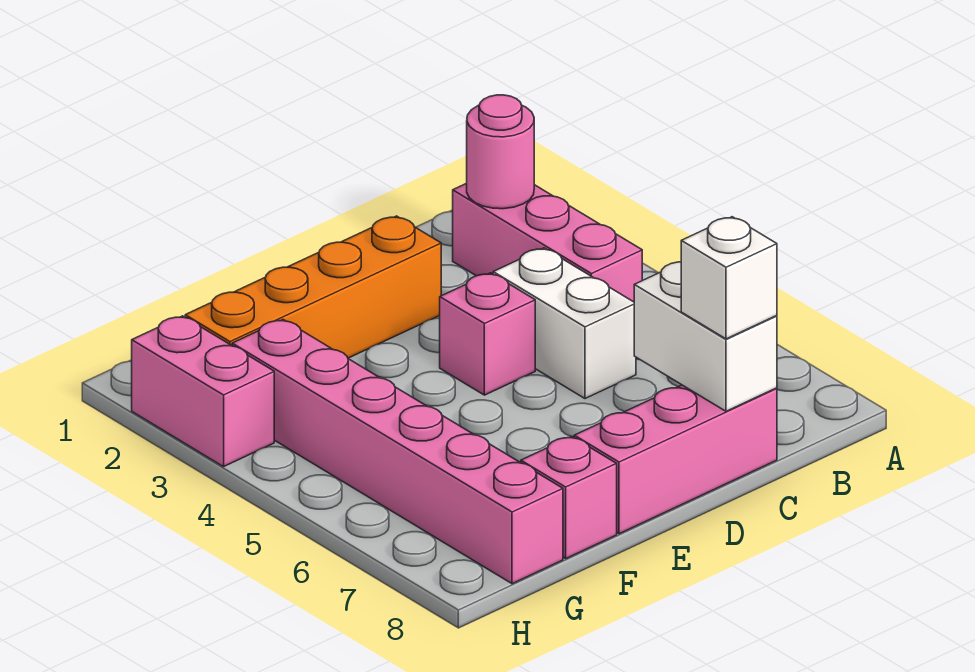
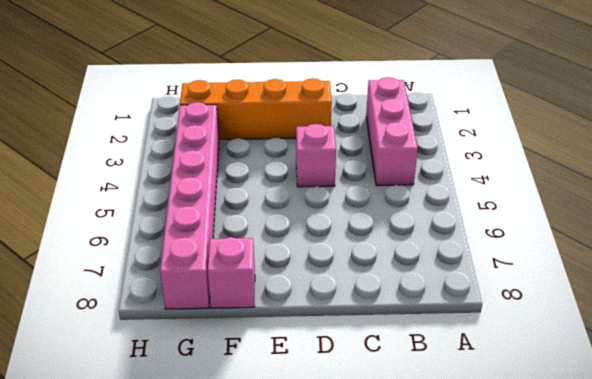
none -> white brick C4:C5 level 1
none -> pink brick C8:E8 level 1

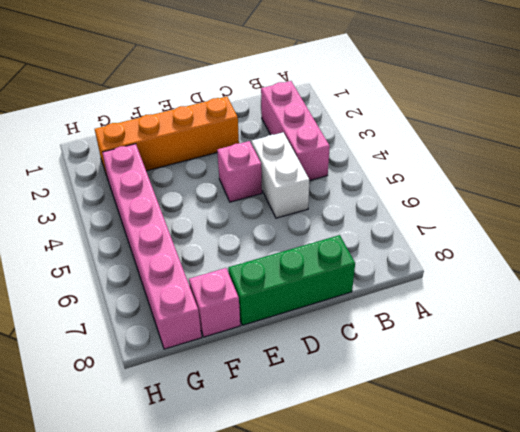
green brick C8:E8 level 1 -> pink brick C8:E8 level 1
none -> pink brick H2:H3 level 1
none -> pink round brick B2 level 2

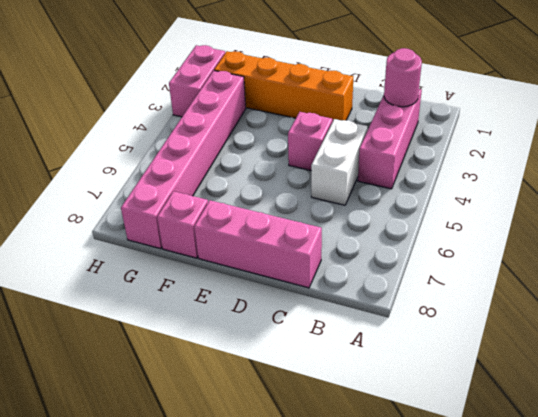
none -> white brick C7:C8 level 2
none -> white brick C8 level 3

